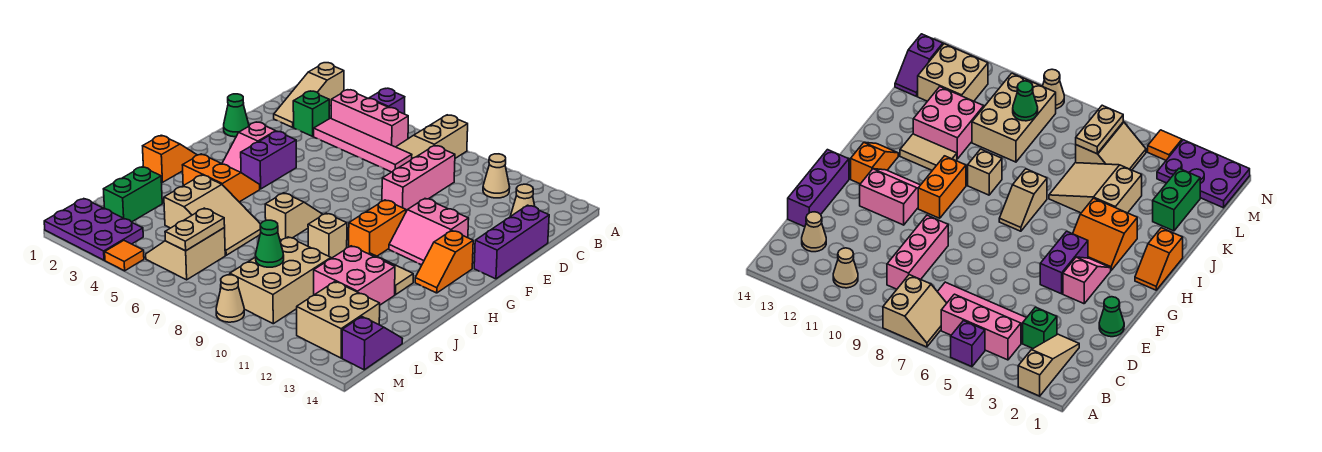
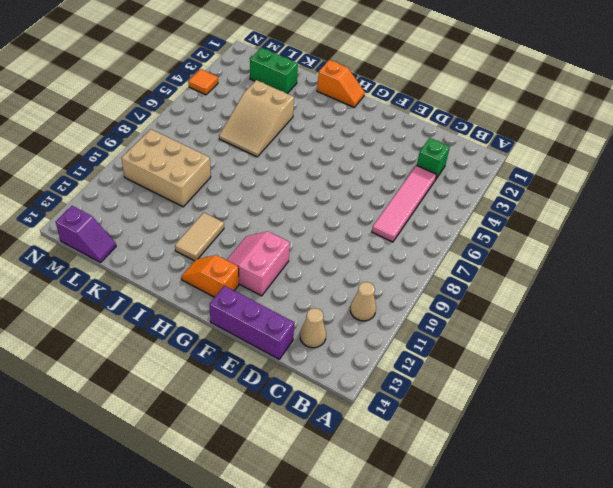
none -> tan slope A2:C2 level 1 top A
none -> purple brick A5 level 1
none -> tan slope A7:B8 level 1 top 8
none -> pink brick B4:B6 level 1

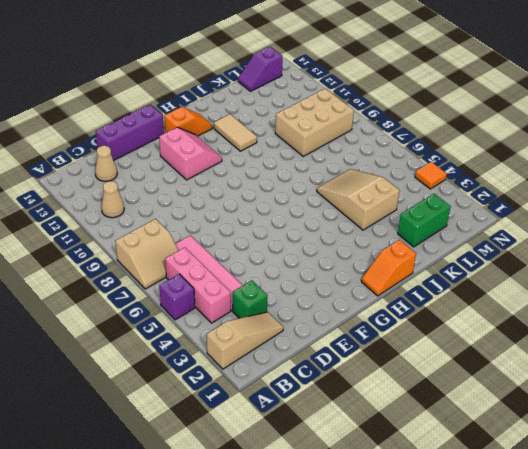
none -> pink brick C9:E9 level 1
none -> green cone E1 level 1
none -> pink slope F3:G3 level 1 top F
none -> purple brick F4:G4 level 1

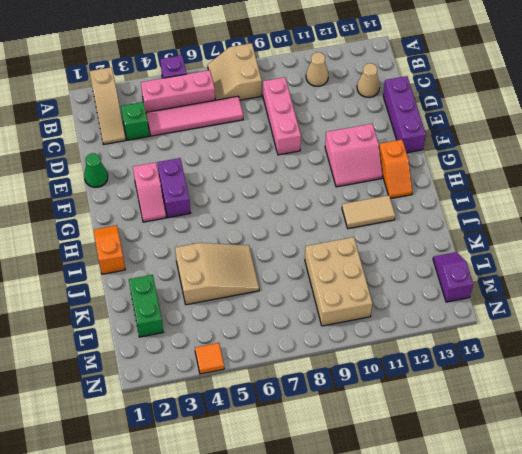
none -> orange brick G10:H10 level 1
none -> orange slope H3:I4 level 1 top I
none -> tan slope H7:I7 level 1 top I
none -> tan brick I9 level 1

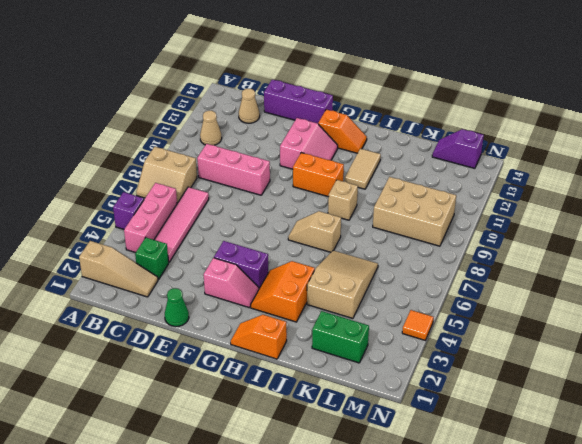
none -> pink brick J11:K12 level 1
none -> tan slope L5:M6 level 1 top 6
none -> tan brick L12:M13 level 1
none -> purple plate M1:N3 level 1

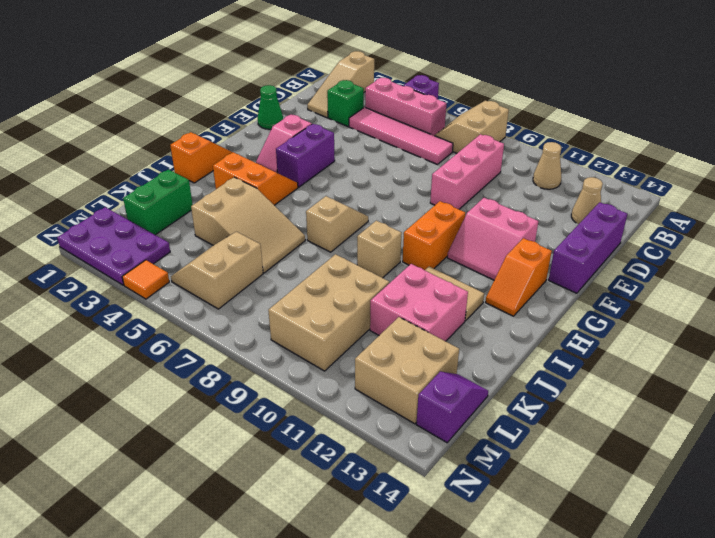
none -> tan cone N9 level 1
none -> tan plate L6:M6 level 2
none -> green cone L9 level 2

